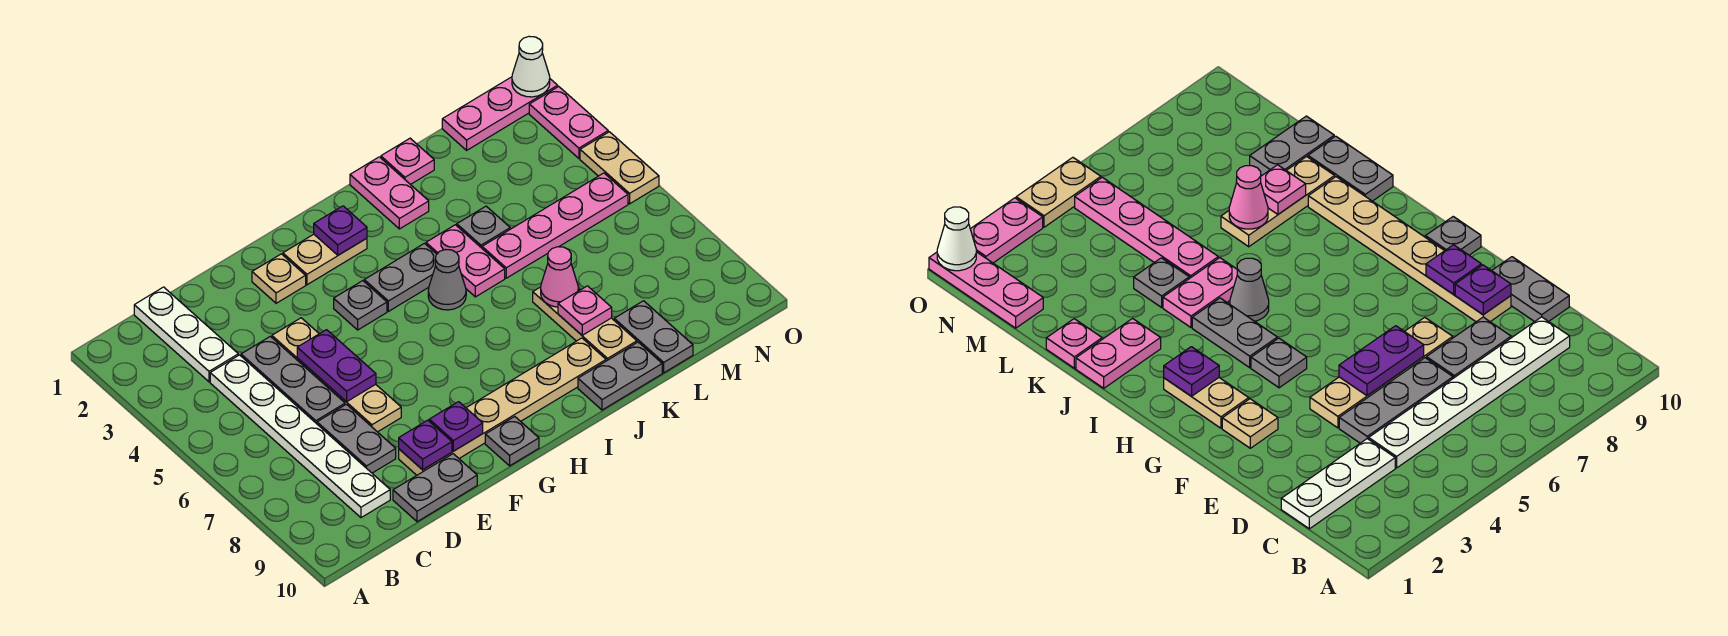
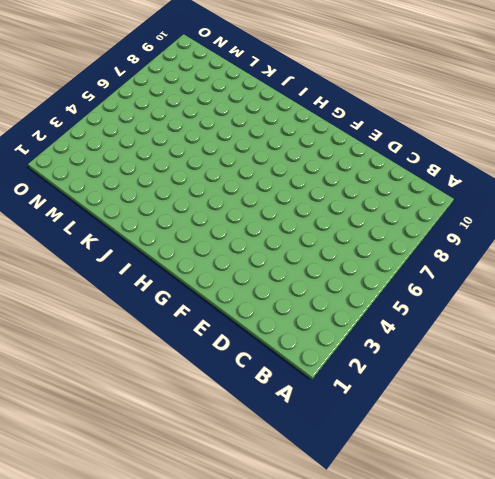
none -> white plate C1:C3 level 1
none -> white plate C4:C9 level 1
none -> grey plate D4:D6 level 1
none -> grey plate D7:D8 level 1

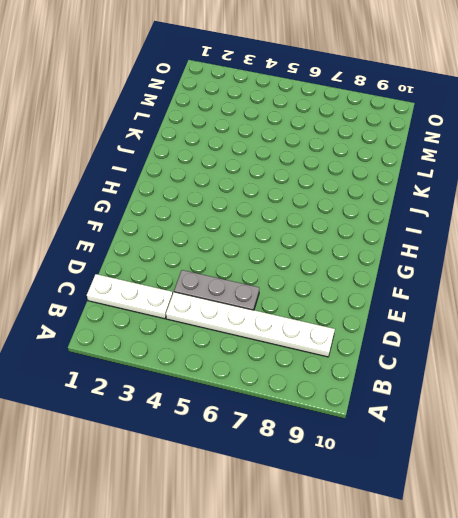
none -> grey plate D7:D8 level 1
none -> grey plate D10:E10 level 1
none -> tan plate E4:E7 level 1
none -> tan plate E9:J9 level 1

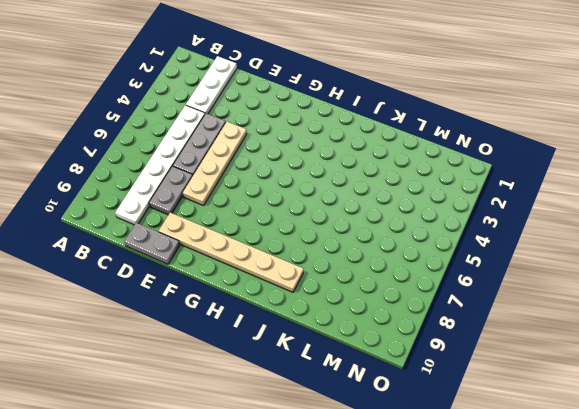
none -> tan plate F2 level 1
none -> tan plate G2:H2 level 1
none -> grey plate G4 level 1
none -> grey plate G10 level 1

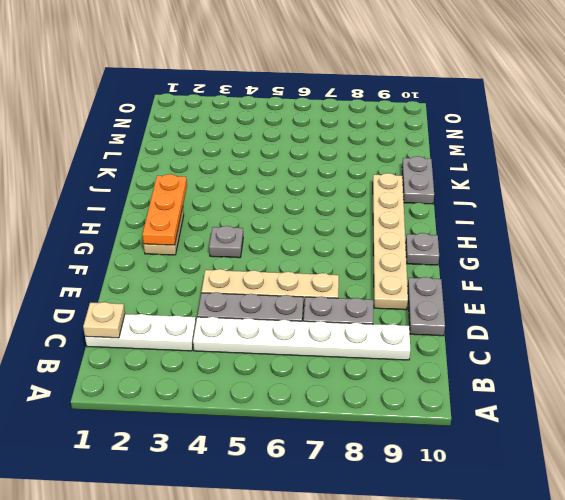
tan plate C1 level 2 -> tan plate F2 level 1
orange plate G2:I2 level 2 -> purple plate H2 level 2
none -> grey plate H4:I4 level 1
none -> grey cone I5 level 1
none -> pink plate J1:J2 level 1
none -> pink plate J4:J5 level 1

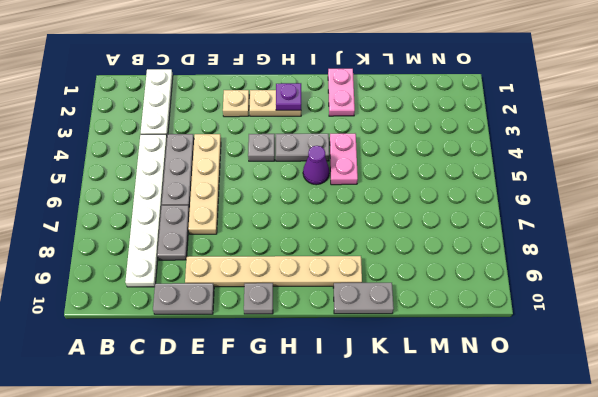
purple cone I5 level 1 -> grey cone I5 level 1
none -> pink plate K1 level 1
none -> grey plate K4 level 1
none -> pink plate K5:N5 level 1
none -> tan plate K7:K9 level 1

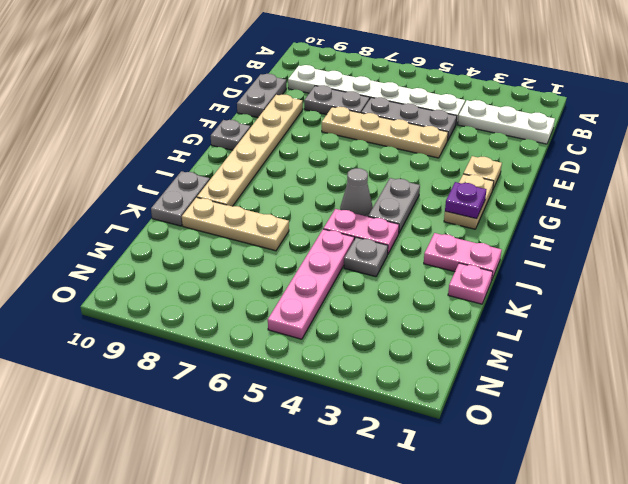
none -> grey plate G4 level 1
none -> grey plate L9:L10 level 1
none -> pink plate M1:O1 level 1
none -> pink plate O2:O3 level 1

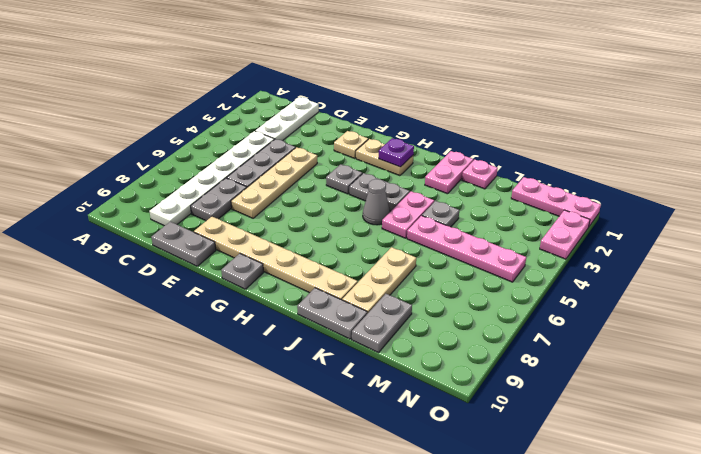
none -> tan plate O4:O5 level 1
none -> purple plate E5:E6 level 2
none -> purple plate E9 level 2
none -> purple plate F9 level 2

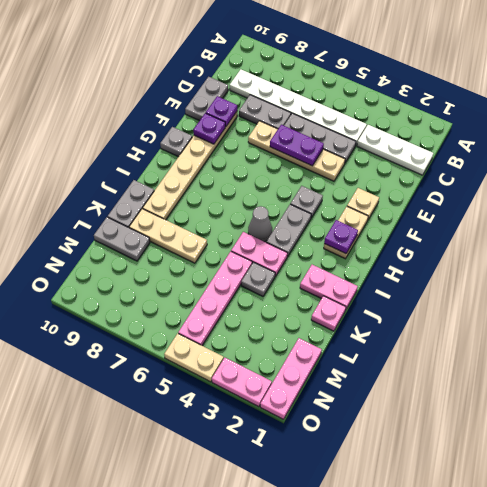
none -> pink cone K7 level 2
none -> pink plate K8 level 2
none -> white cone O1 level 2

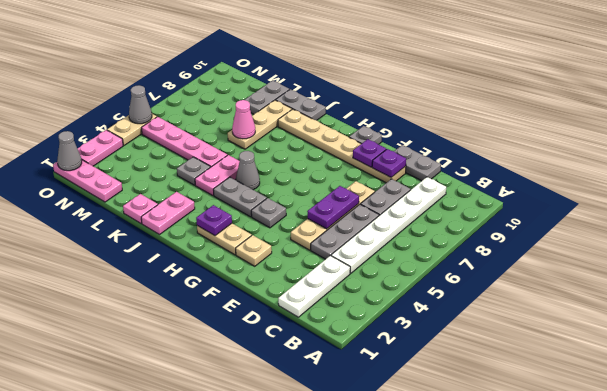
grey cone O1 level 2 -> white cone O1 level 2
grey cone O5 level 2 -> none
none -> pink plate K8 level 2

